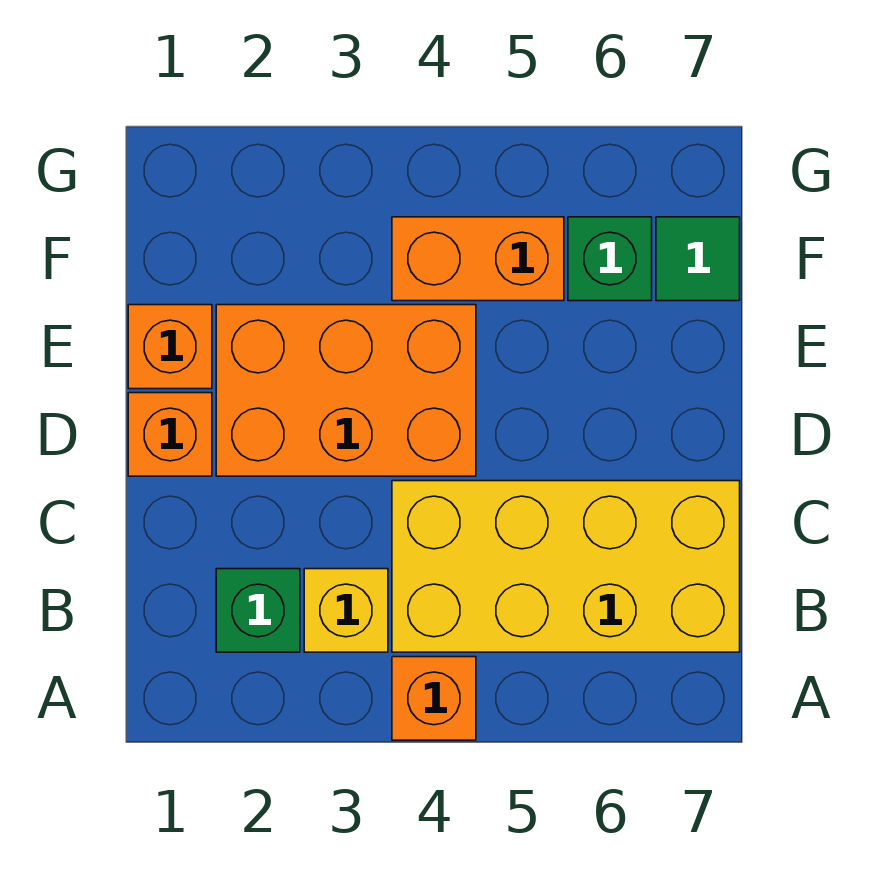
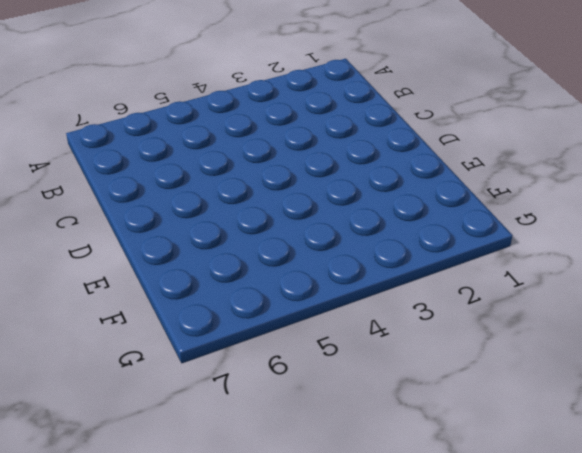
none -> orange brick A4 level 1
none -> green brick B2 level 1

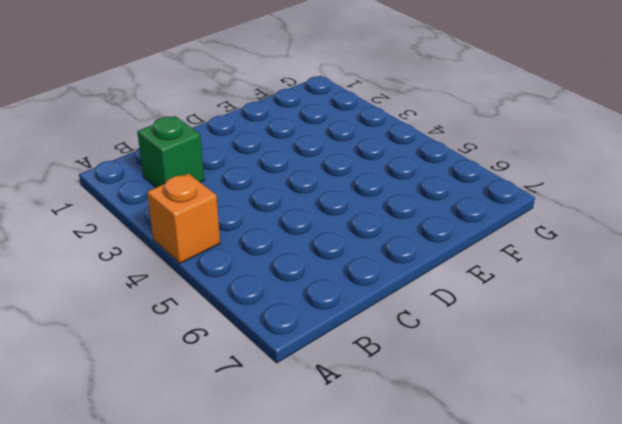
none -> yellow brick B3 level 1
none -> yellow brick B4:C7 level 1

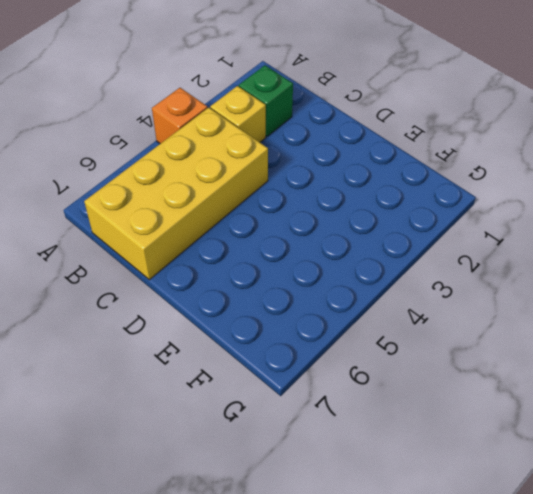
none -> orange brick D1 level 1
none -> orange brick D2:E4 level 1

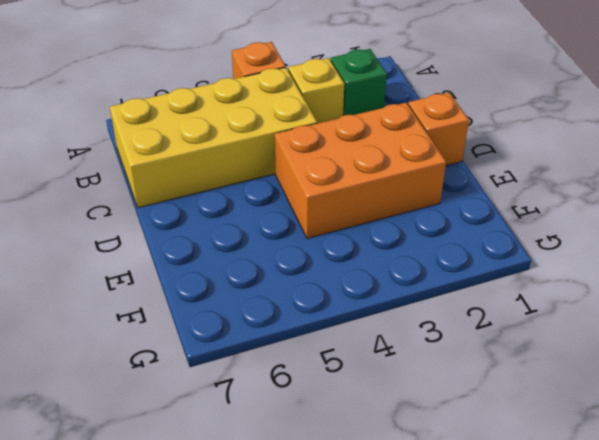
none -> orange brick E1 level 1
none -> orange brick F4:F5 level 1

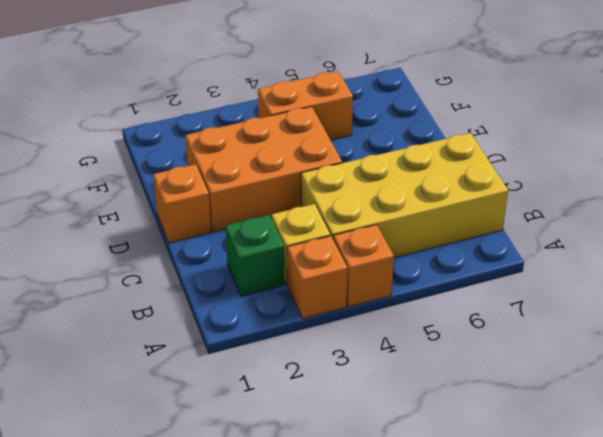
orange brick A3 level 1 -> orange brick E1 level 1
none -> green brick F6 level 1
none -> green tile F7 level 1

